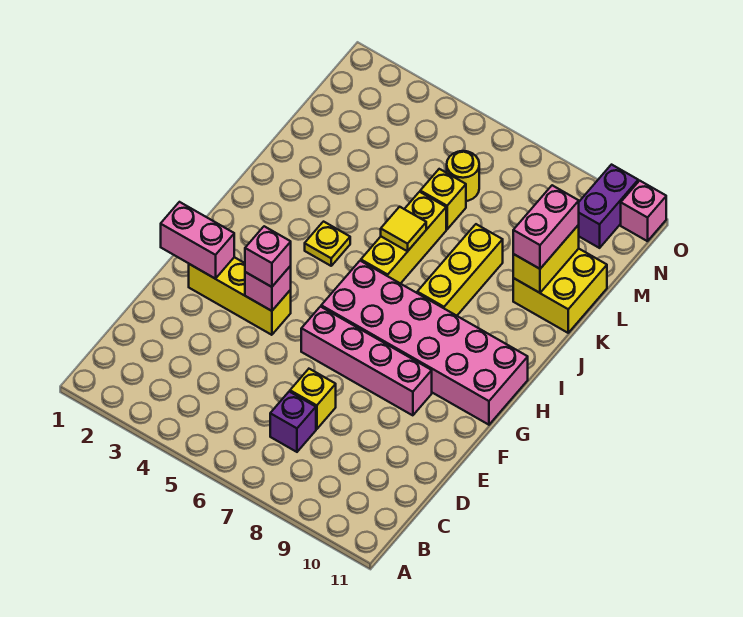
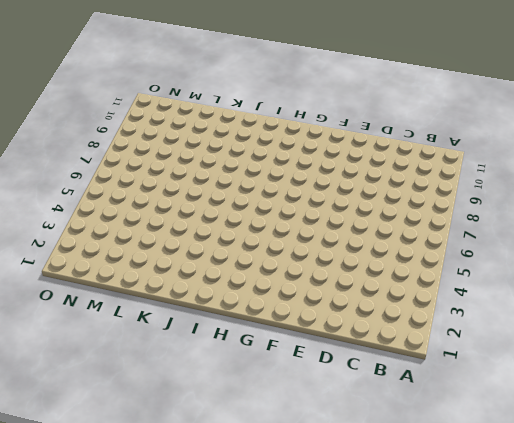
none -> purple brick C7 level 1
none -> yellow brick D7 level 1
none -> yellow brick F2:F4 level 1

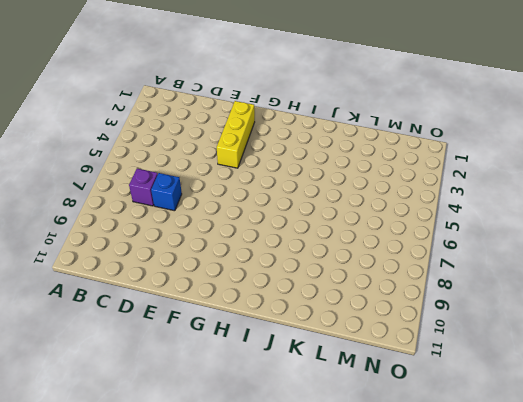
blue brick D7 level 1 -> yellow brick D7 level 1
none -> pink brick F6:F9 level 1
none -> pink brick G6:H11 level 1
none -> yellow plate I4 level 1

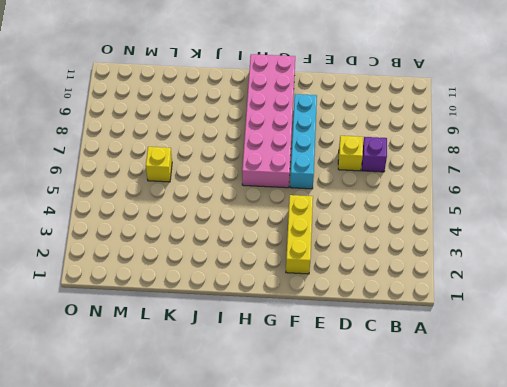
cyan brick F6:F9 level 1 -> pink brick F6:F9 level 1
none -> yellow plate I4 level 1
none -> yellow brick I6:K6 level 1
none -> yellow brick I8:K8 level 1

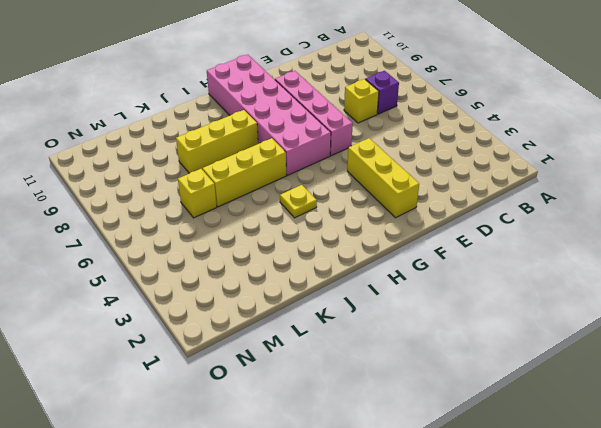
none -> yellow brick K10:L11 level 1
none -> yellow round brick M6 level 1
none -> purple brick N10:O10 level 1

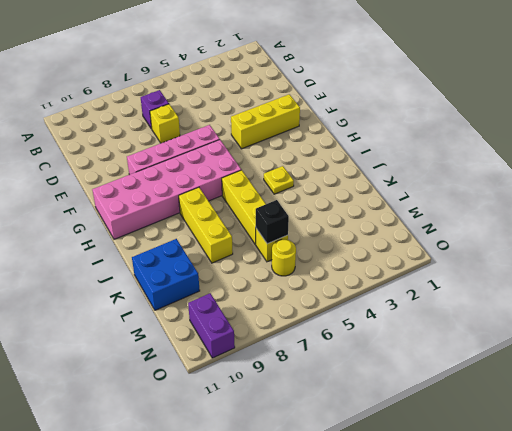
blue brick K10:L11 level 1 -> yellow brick K10:L11 level 1
black brick L6 level 2 -> none
none -> pink brick O11 level 1
none -> pink brick F1:F2 level 2
none -> pink brick F4 level 2

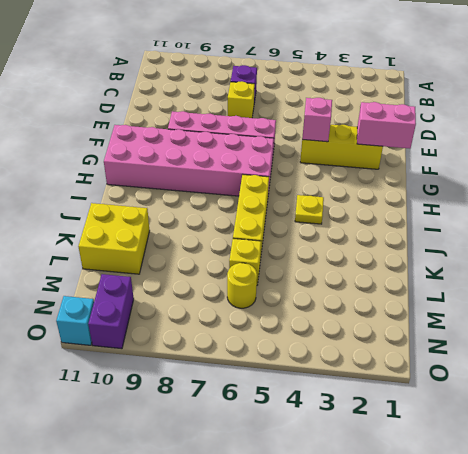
cyan brick O11 level 1 -> pink brick O11 level 1
none -> yellow brick I8:K8 level 1
none -> yellow tile J6 level 2
none -> yellow brick K10:L10 level 2

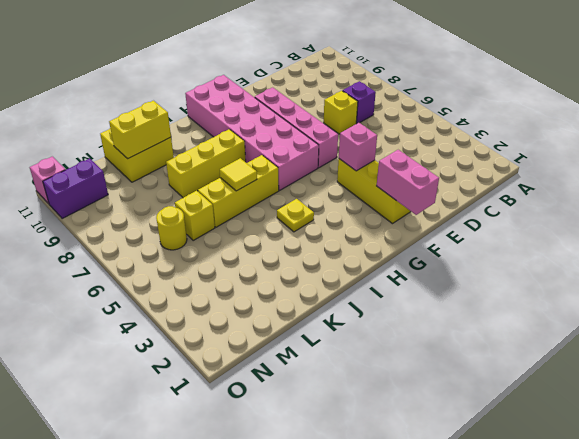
none -> pink brick F4 level 3
none -> pink brick K10:L10 level 3

